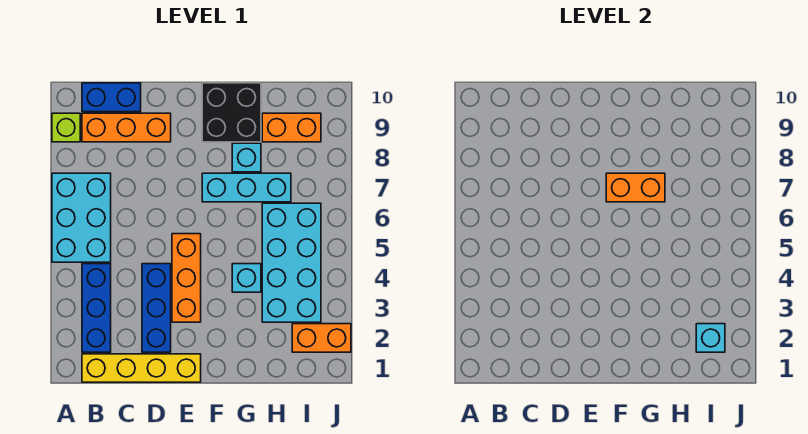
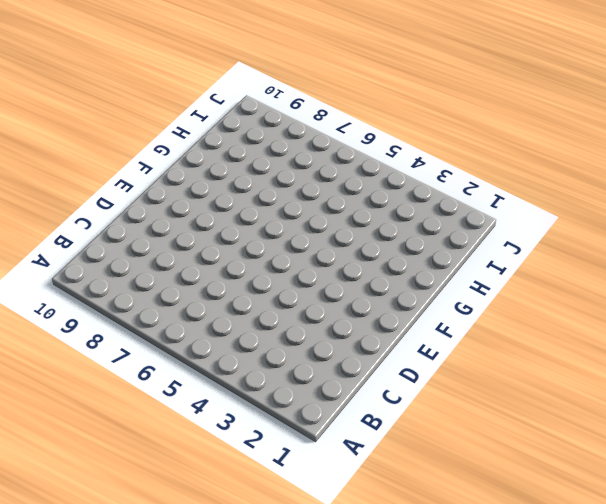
none -> cyan brick A5:B7 level 1
none -> lime brick A9 level 1
none -> yellow brick B1:E1 level 1

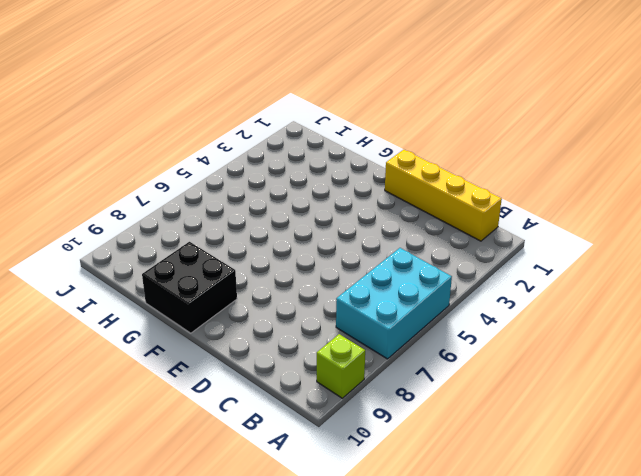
none -> blue brick B2:B4 level 1
none -> orange brick B9:D9 level 1
none -> blue brick B10:C10 level 1

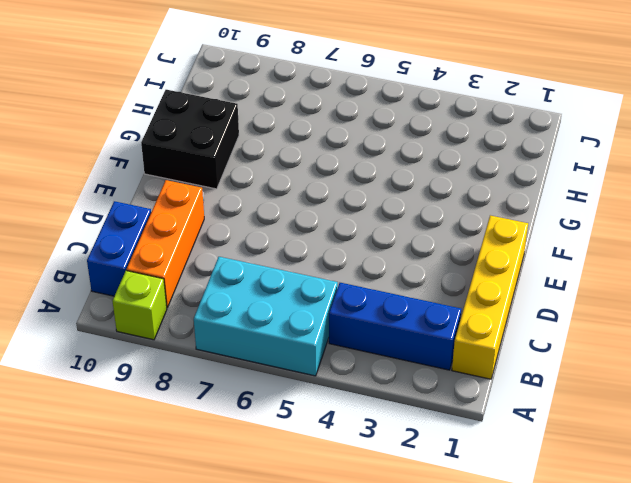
none -> blue brick D2:D4 level 1
none -> orange brick E3:E5 level 1
none -> cyan brick F7:H7 level 1

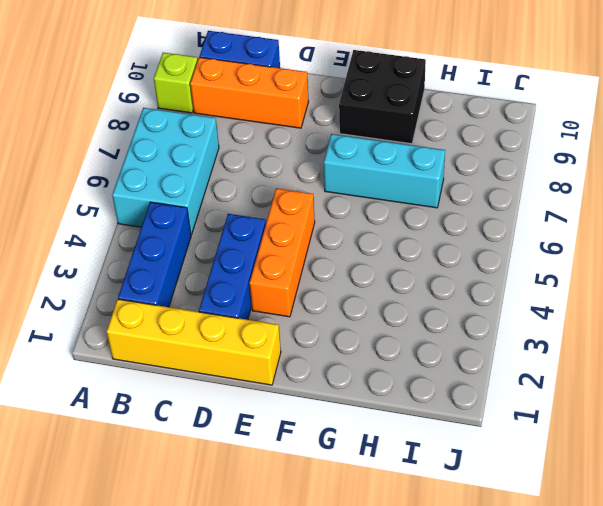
none -> cyan brick G4 level 1
none -> cyan brick G8 level 1
none -> cyan brick H3:I6 level 1

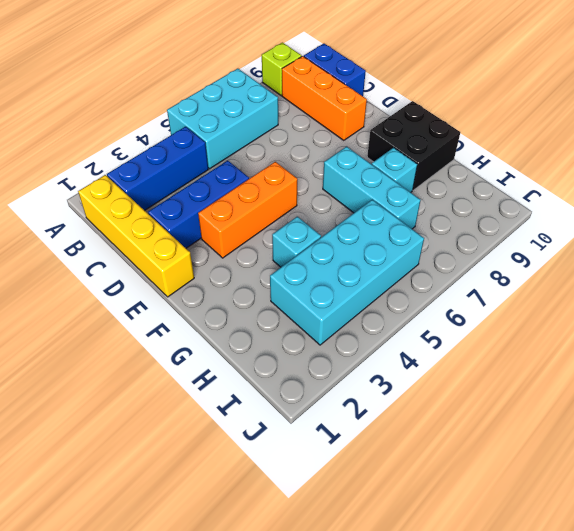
none -> orange brick H9:I9 level 1
none -> orange brick I2:J2 level 1
none -> orange brick F7:G7 level 2

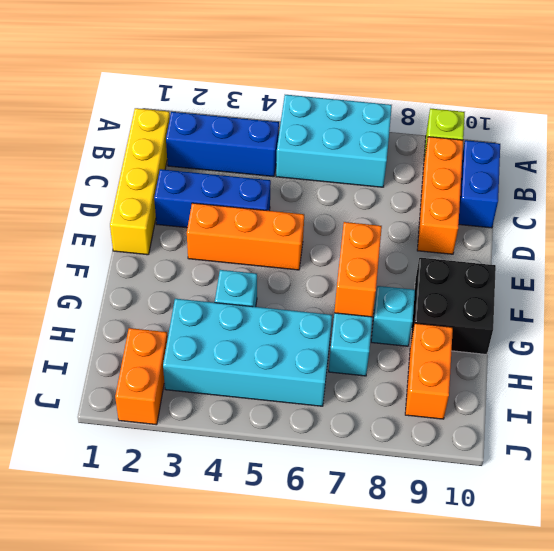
none -> cyan brick I2 level 2

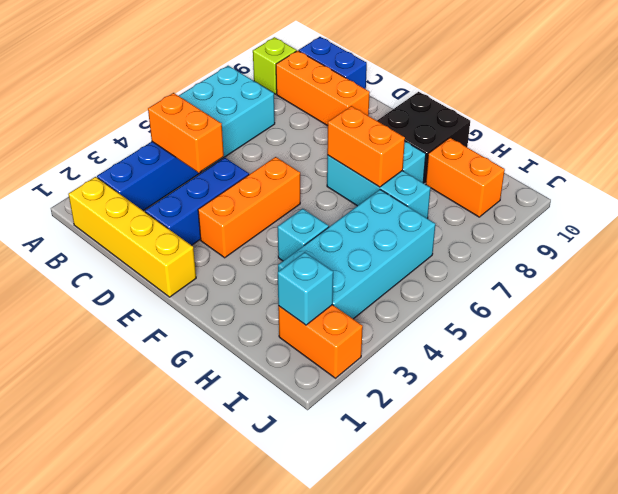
orange brick B4:C4 level 2 -> none

